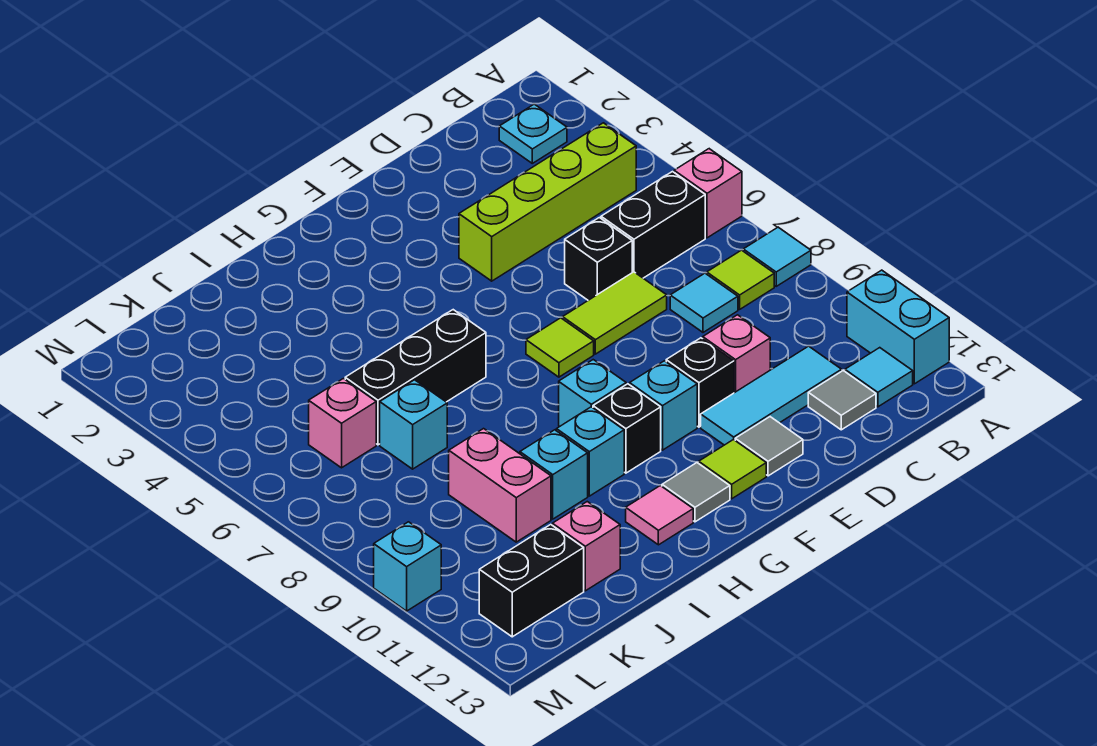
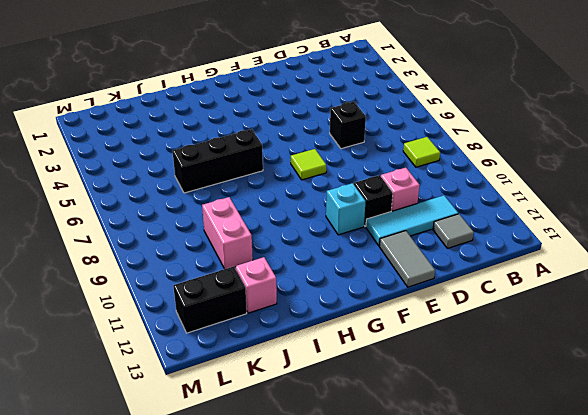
grey tile E12:E13 level 1 -> grey tile E12 level 1
none -> pink brick A6 level 1
none -> cyan tile A8 level 1
none -> cyan brick A11:A12 level 1
none -> cyan plate B2 level 1

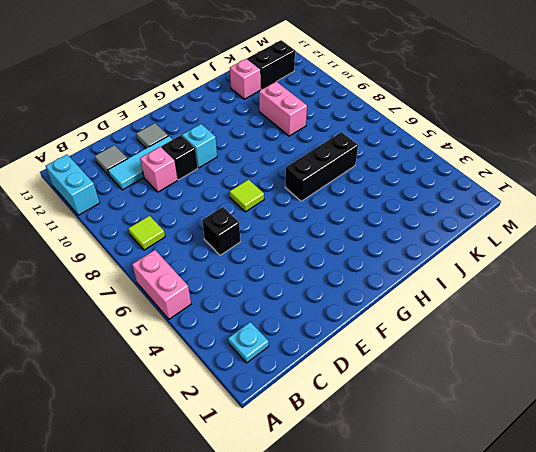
pink brick A5:A6 level 1 -> pink brick A6 level 1
none -> cyan tile A8 level 1
none -> lime brick B4:E4 level 1
none -> black brick B6:C6 level 1
none -> cyan tile B12 level 1

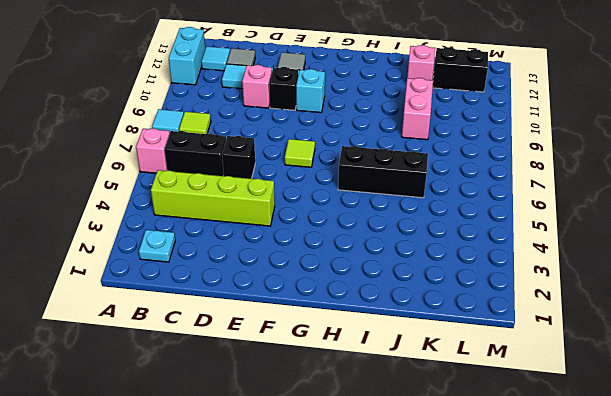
none -> cyan tile C8 level 1
none -> lime tile D7:E7 level 1
none -> lime tile F12 level 1
none -> cyan brick G9 level 1

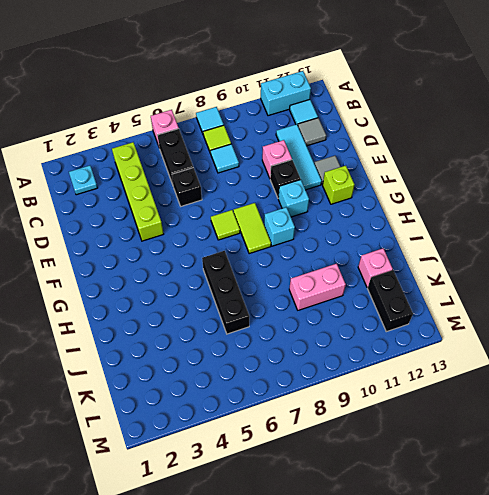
lime tile F8:G8 level 1 -> lime tile D7:E7 level 1
lime brick F12 level 1 -> lime tile F12 level 1
none -> black brick G10 level 1
none -> grey tile G12 level 1
none -> cyan brick H10 level 1
none -> pink tile H12 level 1

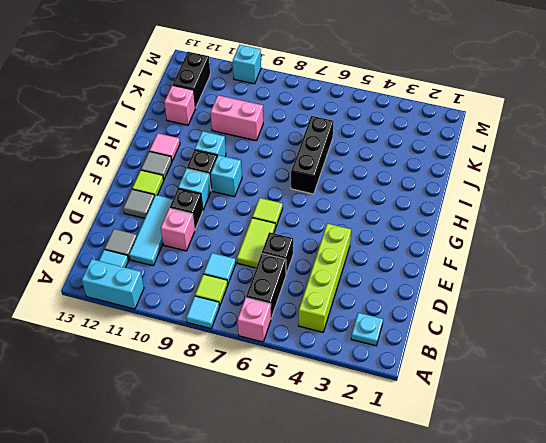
none -> cyan brick I10 level 1
none -> cyan brick J7 level 1
none -> pink brick K6 level 1

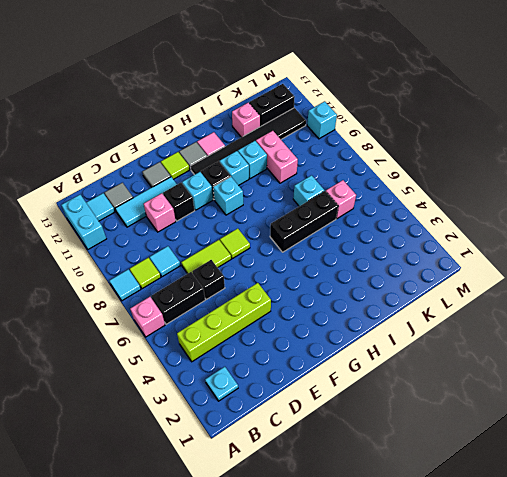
black tile G11:L11 level 1 -> none

